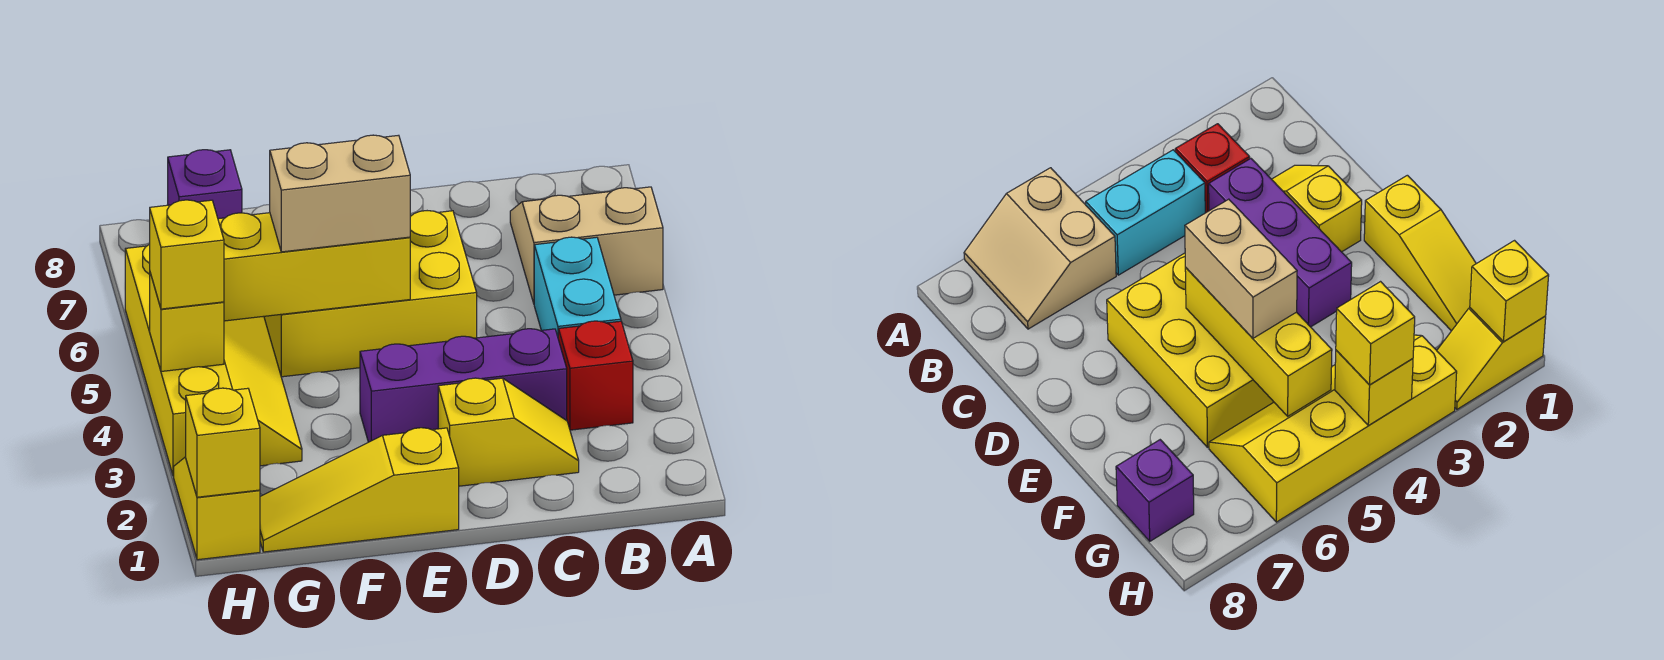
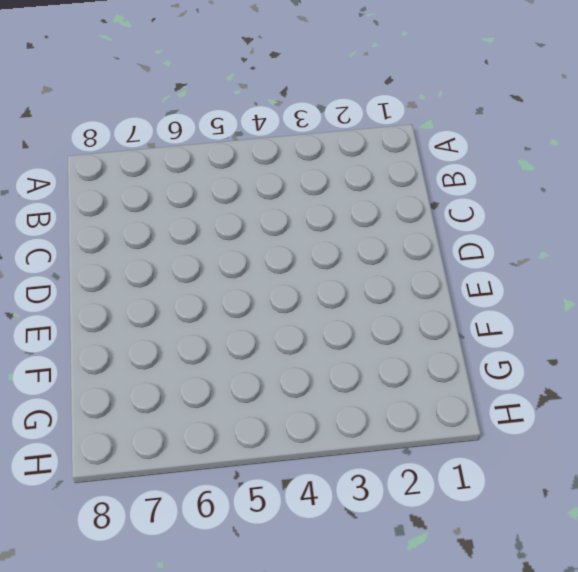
none -> tan slope A6:B7 level 1 top 6
none -> red brick B3 level 1
none -> cyan brick B4:B5 level 1

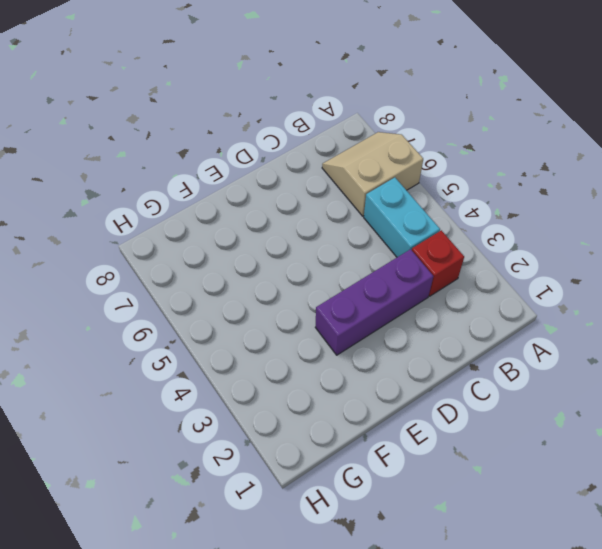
none -> yellow slope C2:D2 level 1 top D
none -> yellow brick D5:F6 level 1
none -> yellow slope E1:G1 level 1 top E

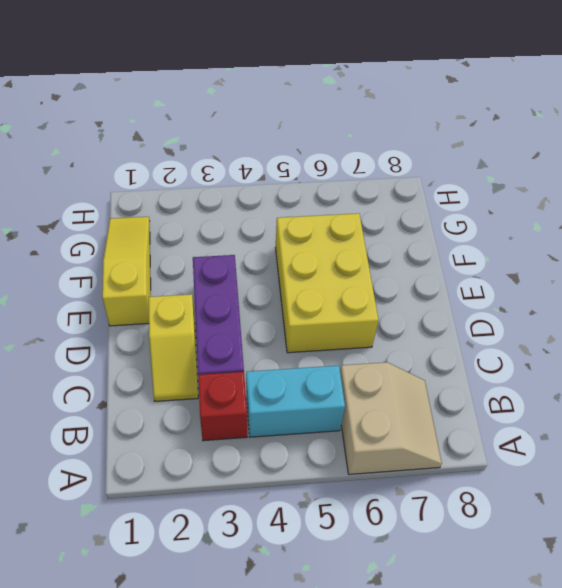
none -> yellow slope G3:H6 level 1 top H
none -> purple brick G8 level 1
none -> yellow slope H1:H2 level 1 top 1

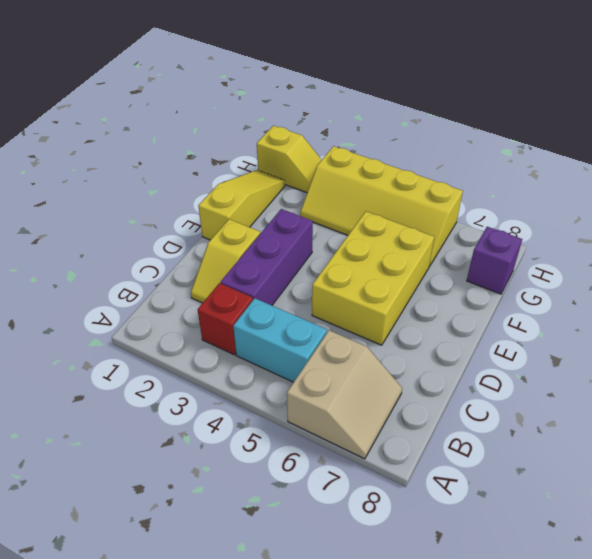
none -> yellow brick E5:G5 level 2
none -> yellow brick H1 level 2
none -> yellow brick H4 level 2

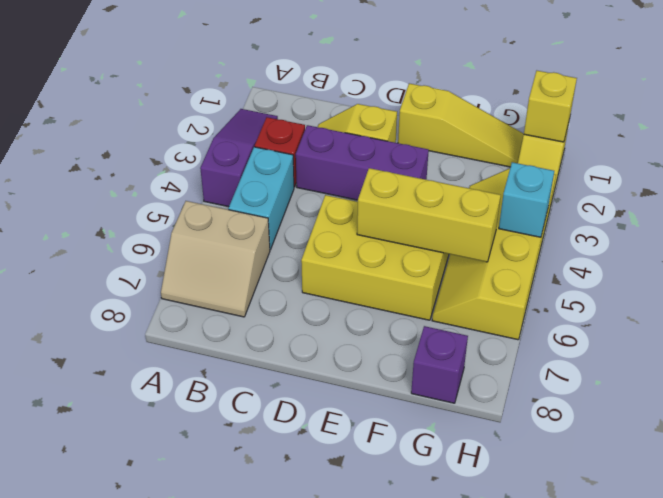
purple slope A2:A4 level 1 top 4 -> none
cyan brick H4 level 2 -> yellow brick H4 level 2
none -> tan brick E5:F5 level 3
none -> yellow brick H4 level 3

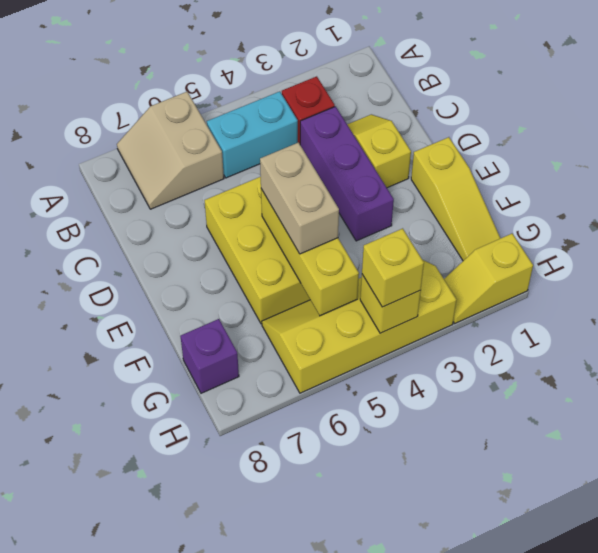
none -> yellow brick H1 level 2

